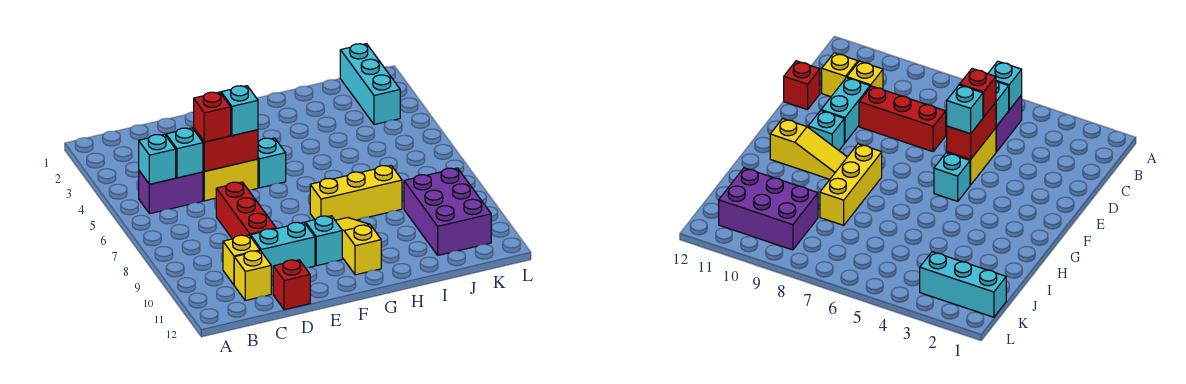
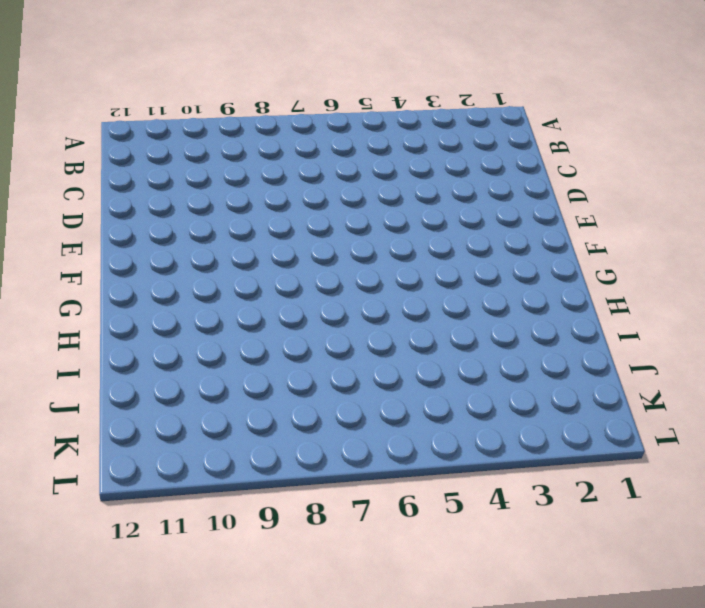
none -> purple brick B5:C5 level 1
none -> yellow brick C10 level 1
none -> yellow brick C11 level 1

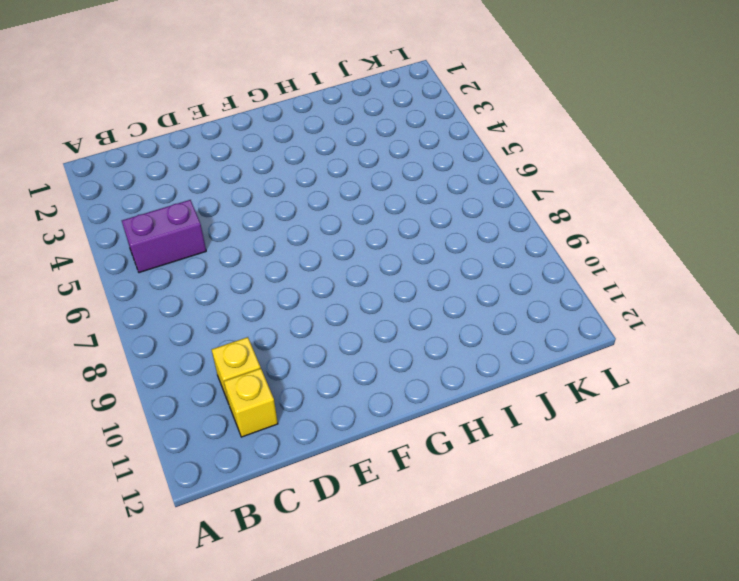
none -> yellow brick D5:E5 level 1
none -> red brick D7:D9 level 1
none -> cyan brick D10:E10 level 1

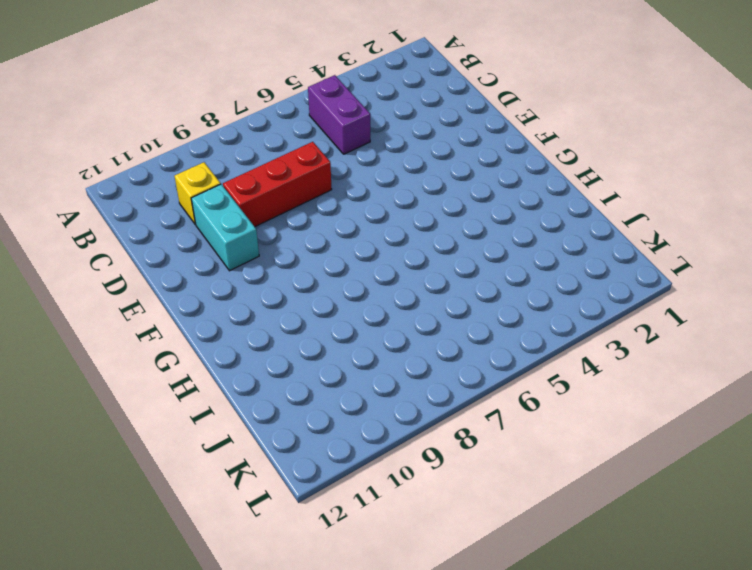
none -> yellow brick C11 level 1
none -> yellow brick D5:E5 level 1
none -> red brick D12 level 1

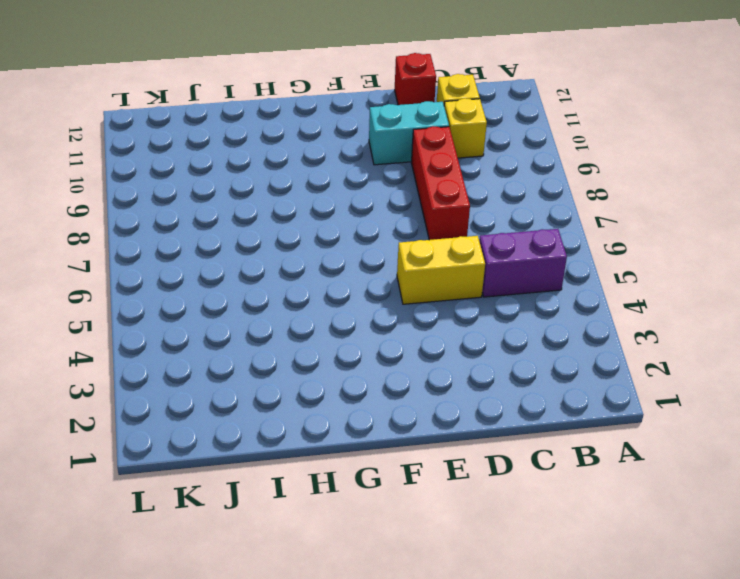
none -> cyan brick F5 level 1
none -> cyan brick F10 level 1
none -> yellow brick G8:I8 level 1

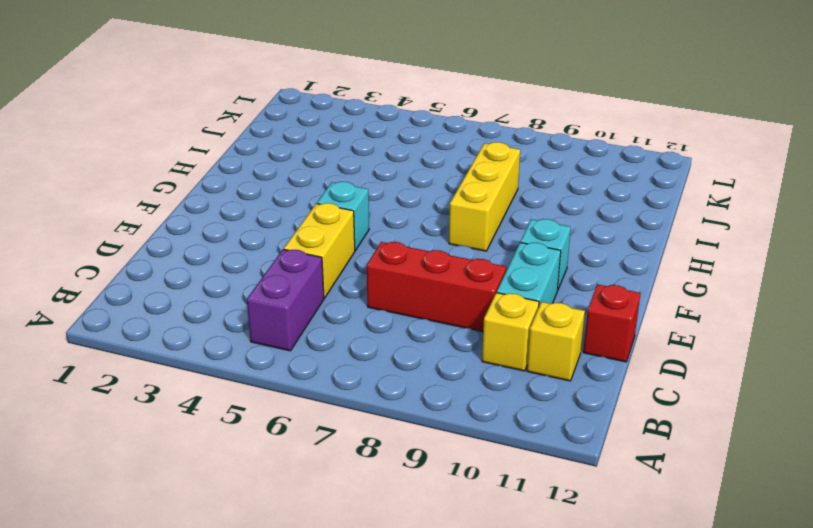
none -> yellow slope G9:G11 level 1 top 11
none -> purple brick J9:K11 level 1
none -> cyan brick K1:K3 level 1

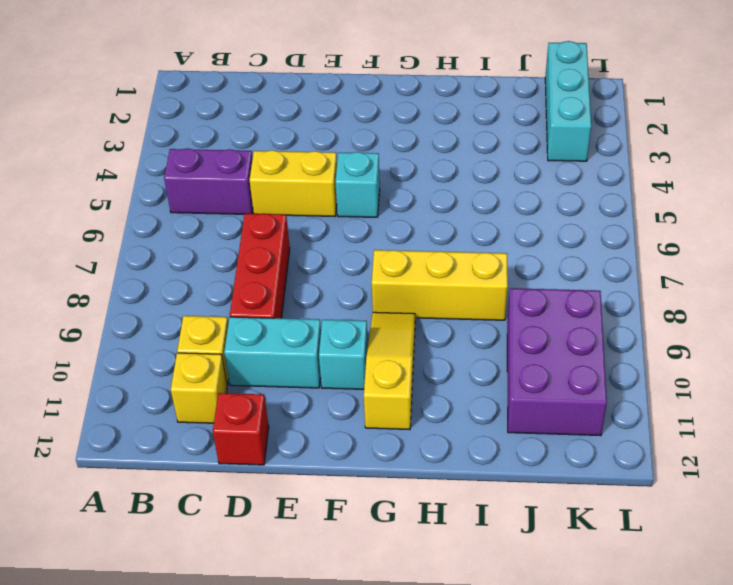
none -> cyan brick B5 level 2
none -> cyan brick C5 level 2
none -> red brick D5:E5 level 2

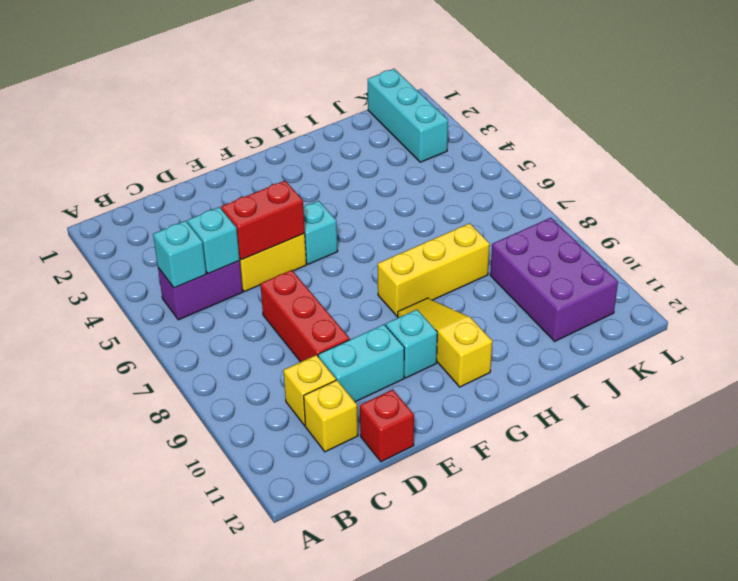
none -> red brick D5 level 3
none -> cyan brick E5 level 3

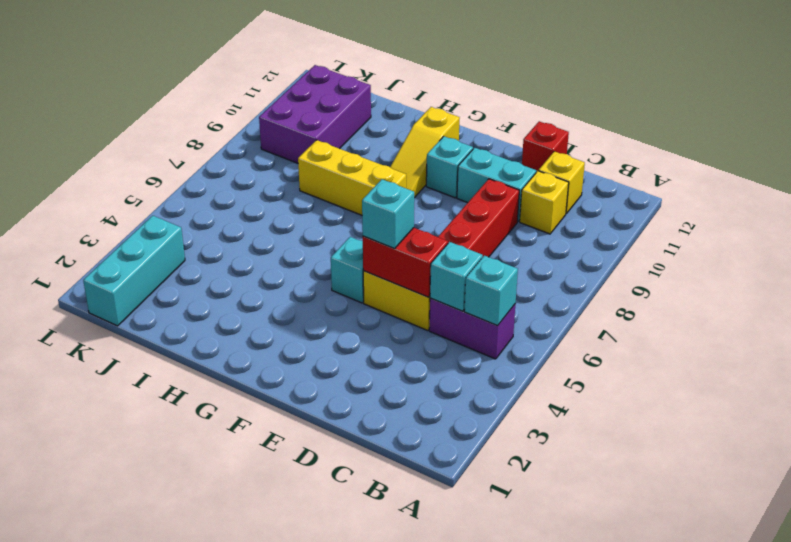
none -> red brick D5 level 3

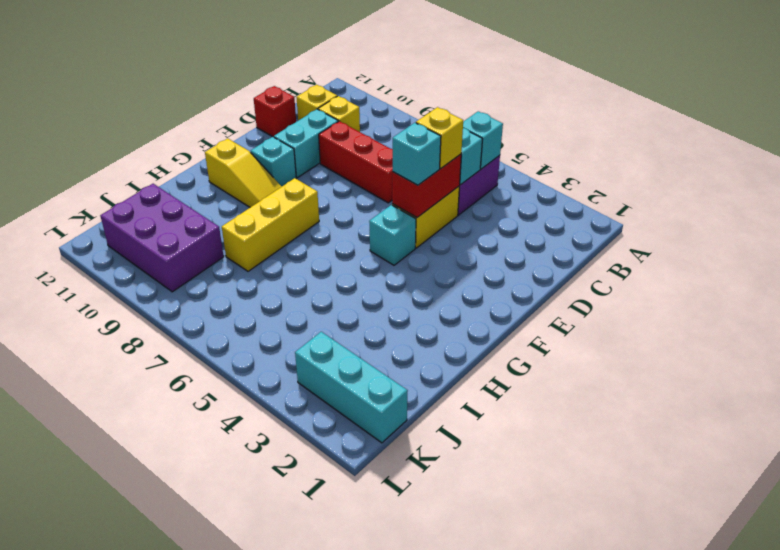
yellow brick D5 level 3 -> red brick D5 level 3

